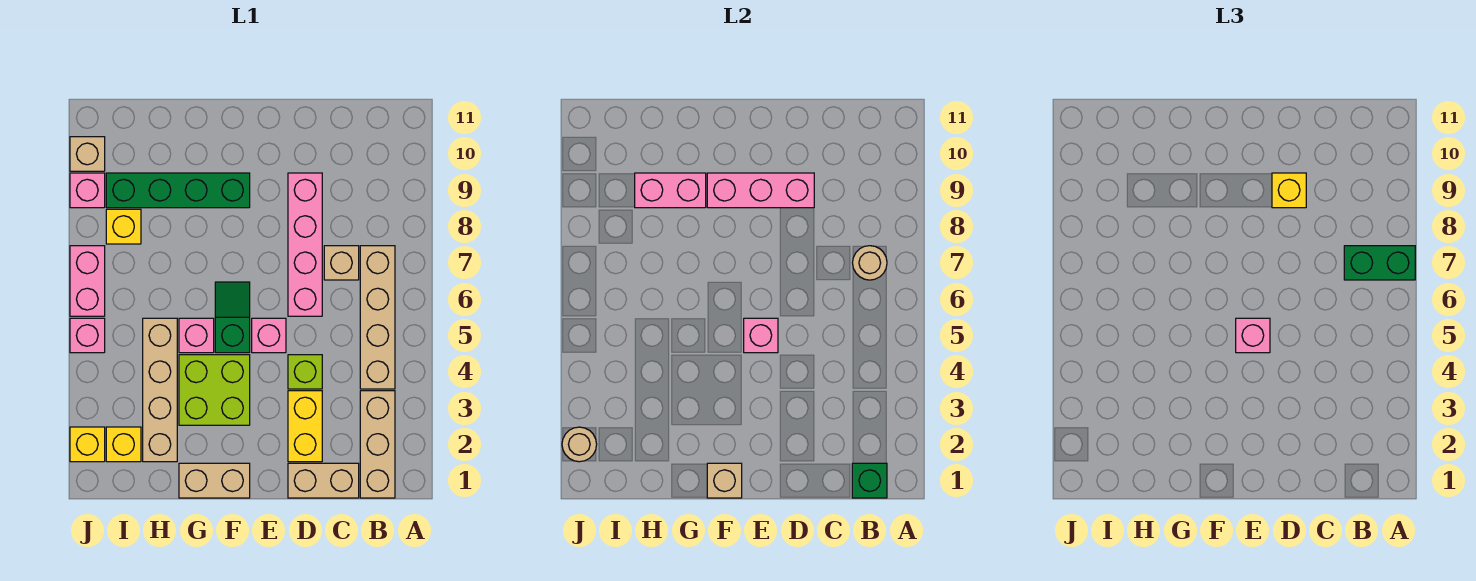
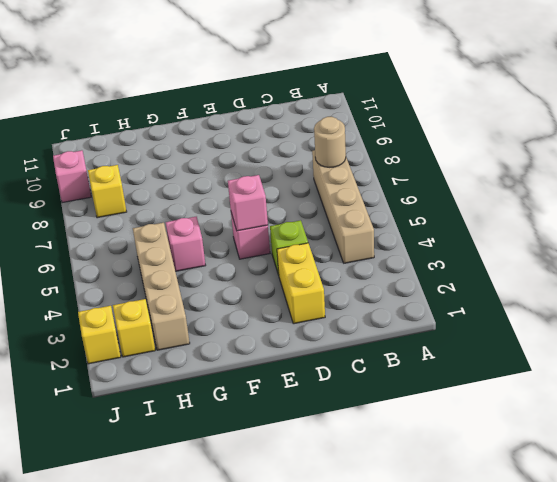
none -> tan brick B1:B3 level 1
none -> tan brick C1:D1 level 1
none -> tan brick C7 level 1
none -> pink brick D6:D9 level 1

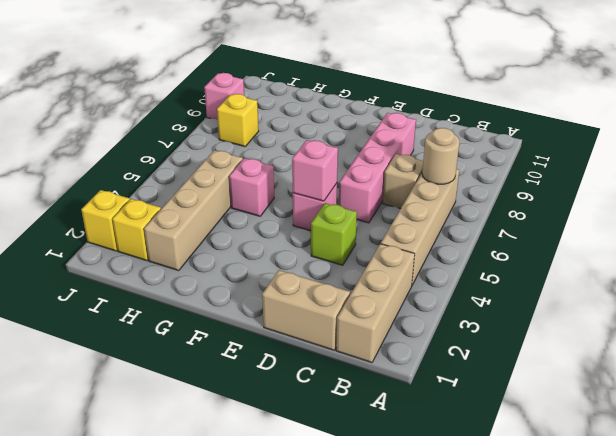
none -> yellow brick D2:D3 level 1
none -> tan brick F1:G1 level 1
none -> lime brick F3:G4 level 1
none -> green slope F5:F6 level 1 top 5

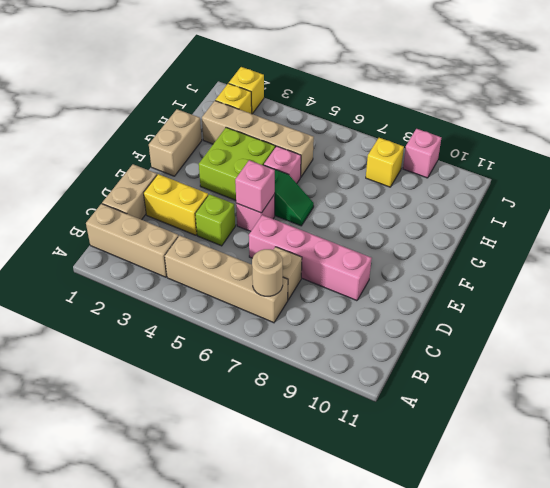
none -> green brick F9:I9 level 1
none -> pink brick J5 level 1
none -> pink brick J6:J7 level 1
none -> tan brick J10 level 1

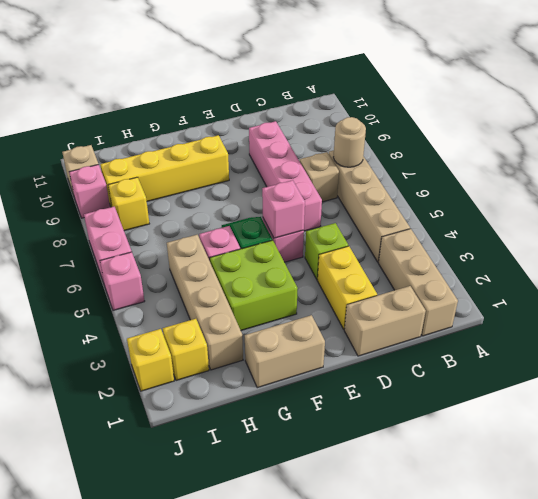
yellow brick F9:I9 level 1 -> green brick F9:I9 level 1
none -> green brick B1 level 2
none -> pink brick D9:F9 level 2
none -> tan brick F1 level 2
none -> pink brick G9:H9 level 2

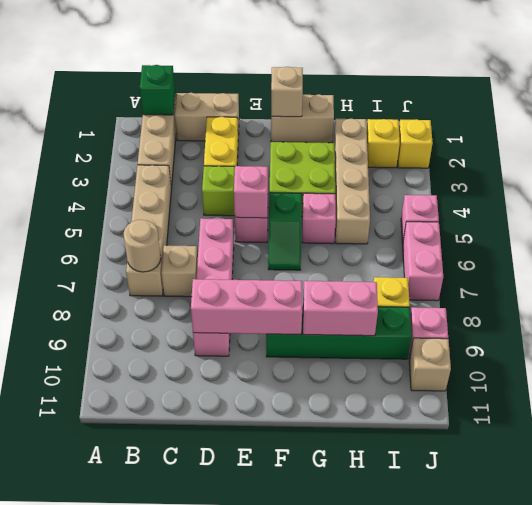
none -> tan round brick J2 level 2
none -> green brick A7:B7 level 3
none -> yellow brick D9 level 3
none -> pink brick E5 level 3

